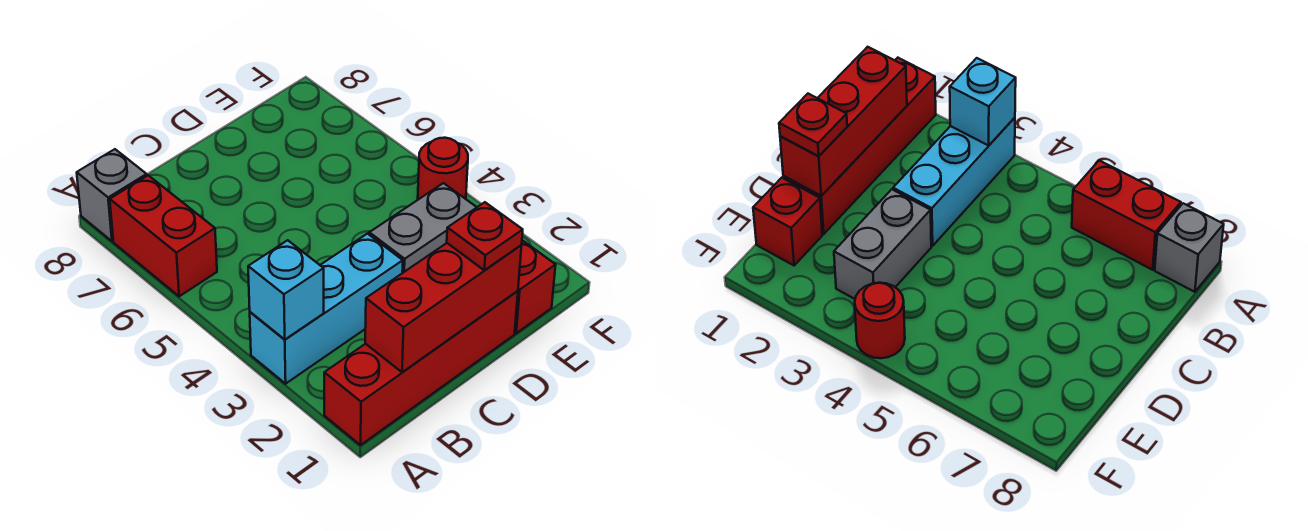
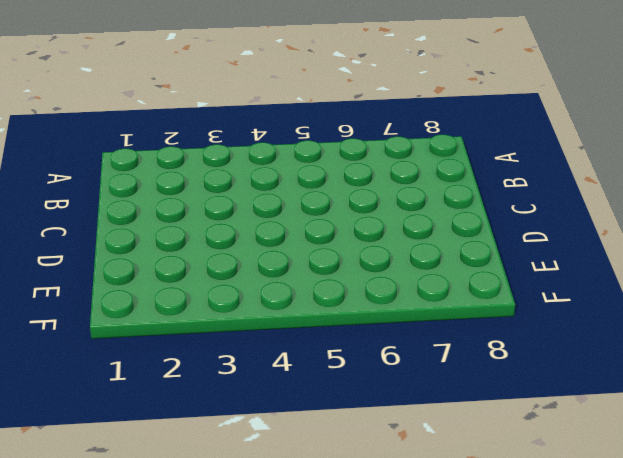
none -> red brick A1:D1 level 1
none -> cyan brick A3:C3 level 1

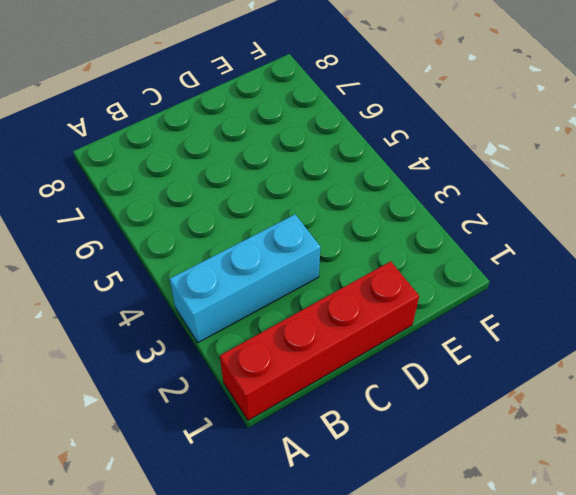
none -> red brick A6:A7 level 1
none -> grey brick A8 level 1

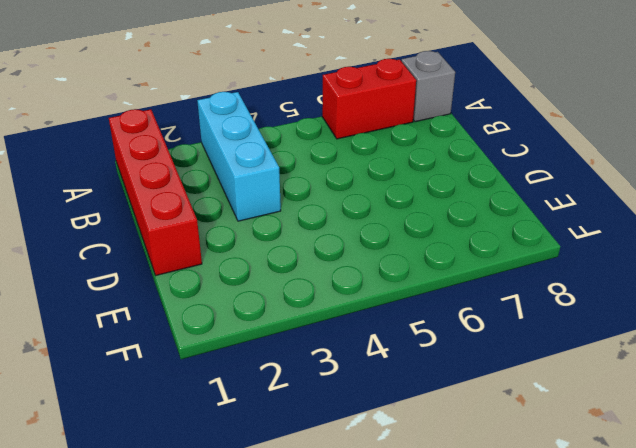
none -> grey brick D3:E3 level 1
none -> red brick E1 level 1

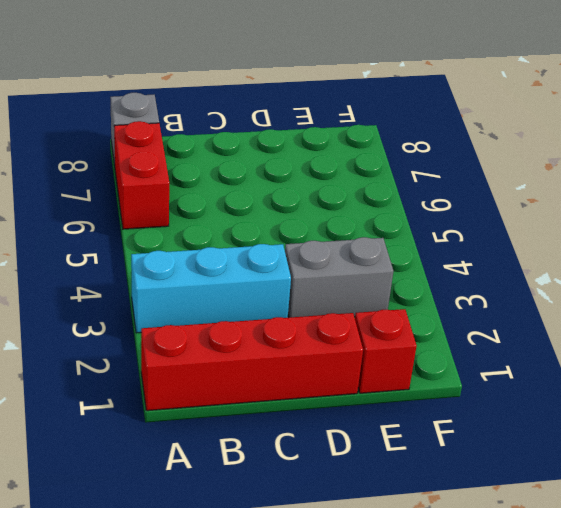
none -> red round brick F4 level 1
none -> cyan brick A3 level 2

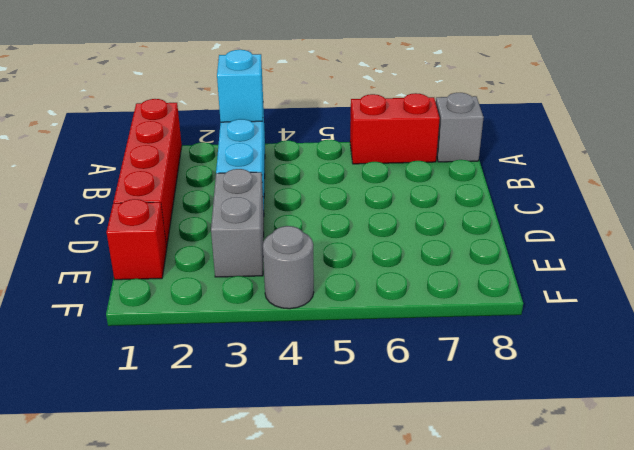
grey round brick F4 level 1 -> red round brick F4 level 1
none -> red brick B1:D1 level 2
none -> red plate D1 level 3

